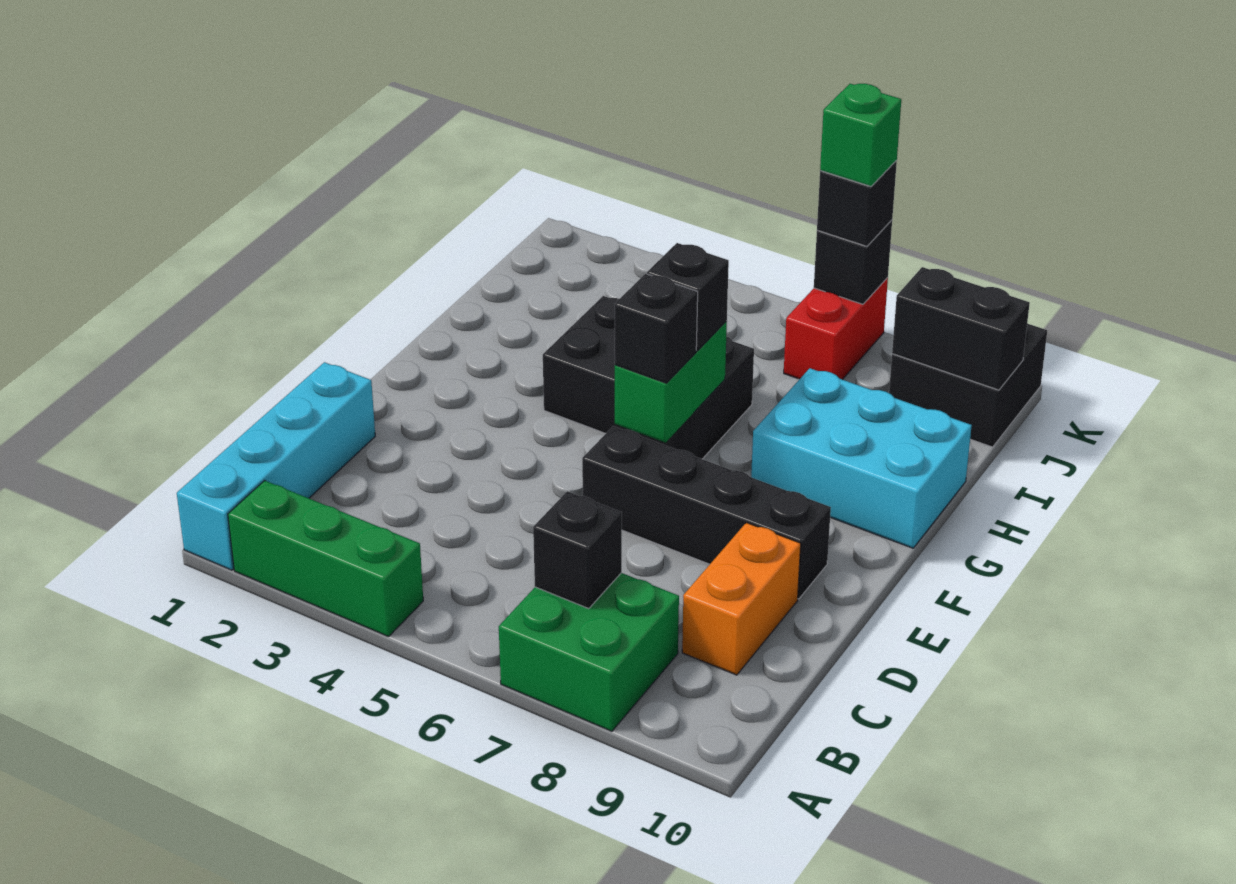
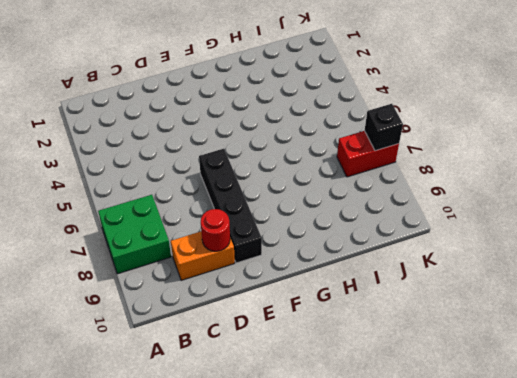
red round brick D9 level 2 -> none
none -> cyan brick A1:D1 level 1
none -> green brick A2:A4 level 1
none -> black brick G4:H6 level 1

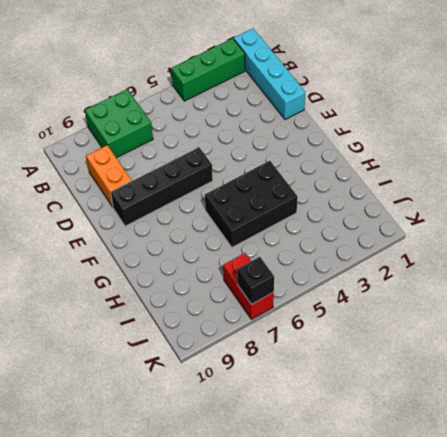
none -> cyan brick G8:H10 level 1
none -> black brick J9:K10 level 1
none -> black brick B7 level 2

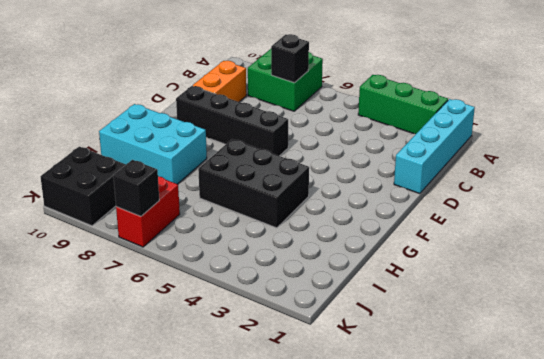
none -> green brick F6:G6 level 2
none -> black brick J9:J10 level 2
none -> black brick F6 level 3

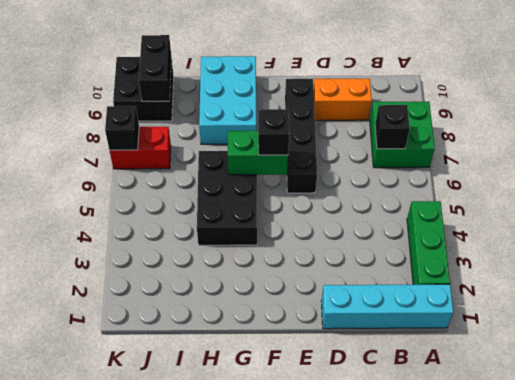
none -> black brick G6 level 3
none -> black brick K7 level 3
none -> green brick K7 level 4

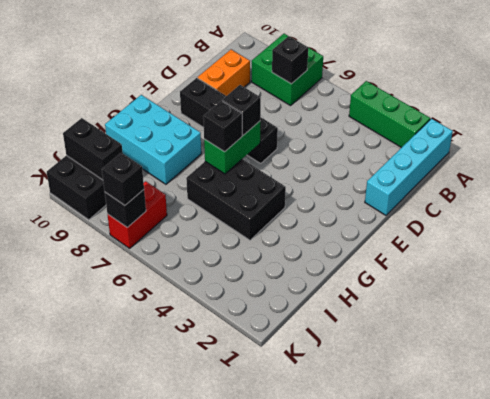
none -> green brick K7 level 4

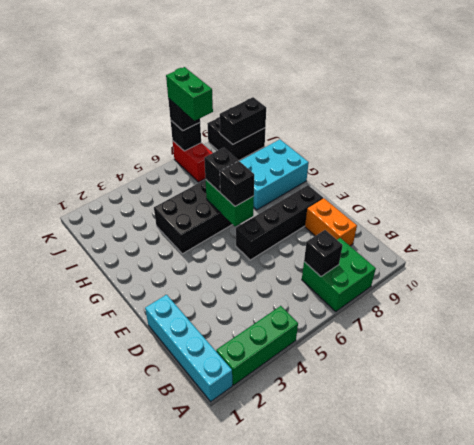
green brick J7:K7 level 4 -> green brick K7 level 4

